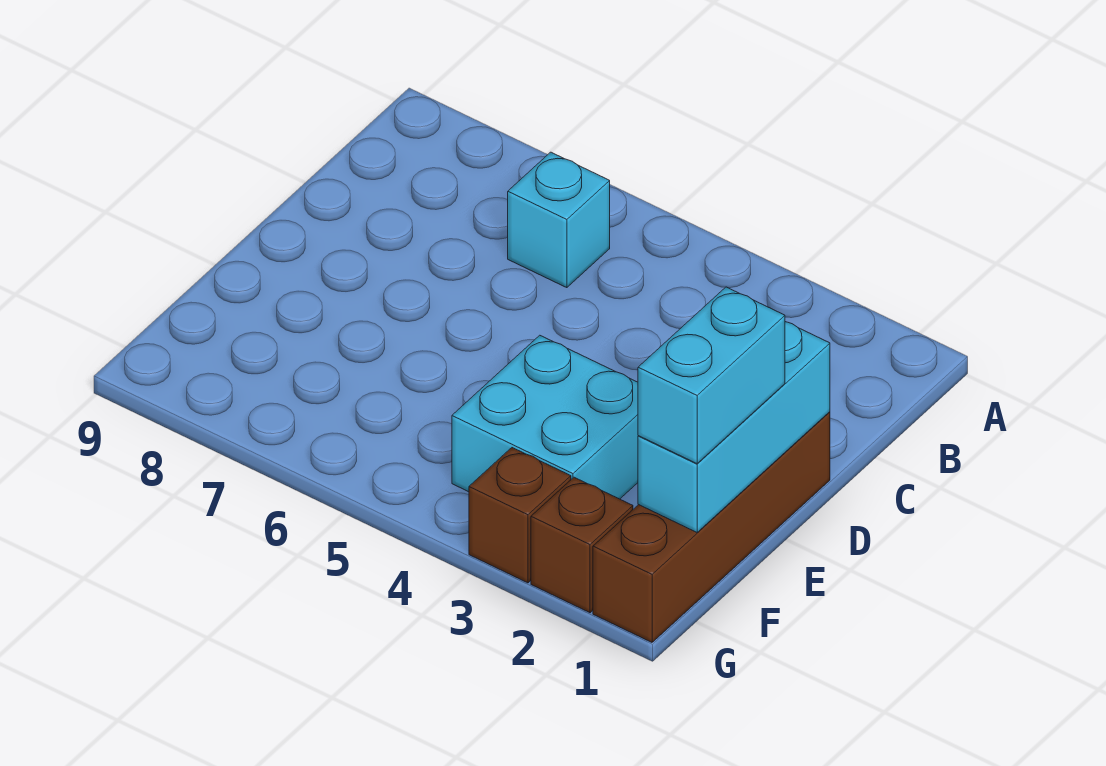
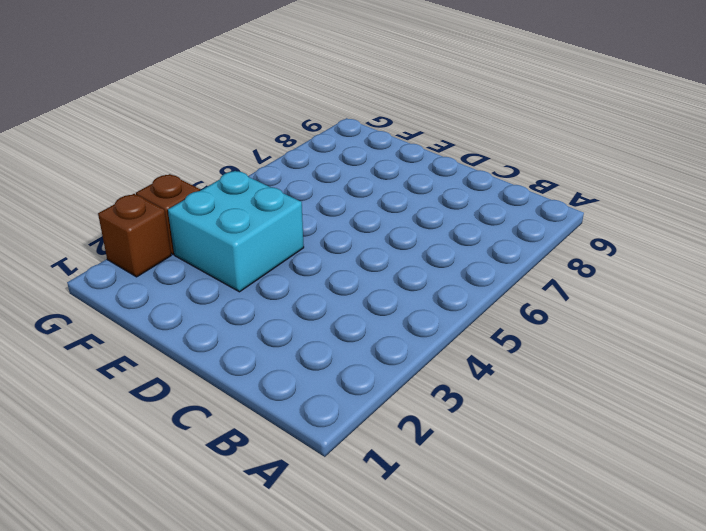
none -> cyan brick B6 level 1
none -> brown brick D1:G1 level 1

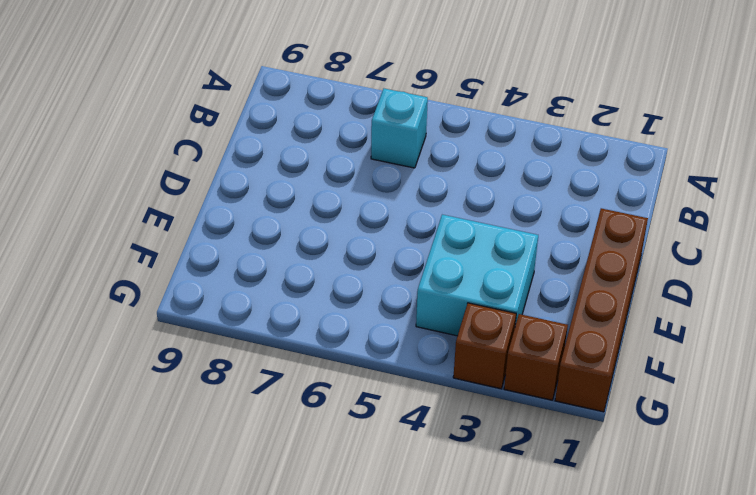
none -> cyan brick D1:F1 level 2
none -> cyan brick E1:F1 level 3

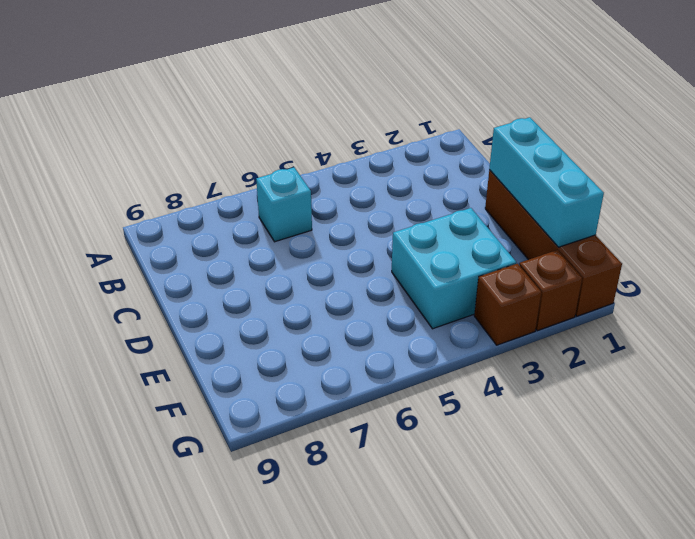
none -> cyan brick E1:F1 level 3

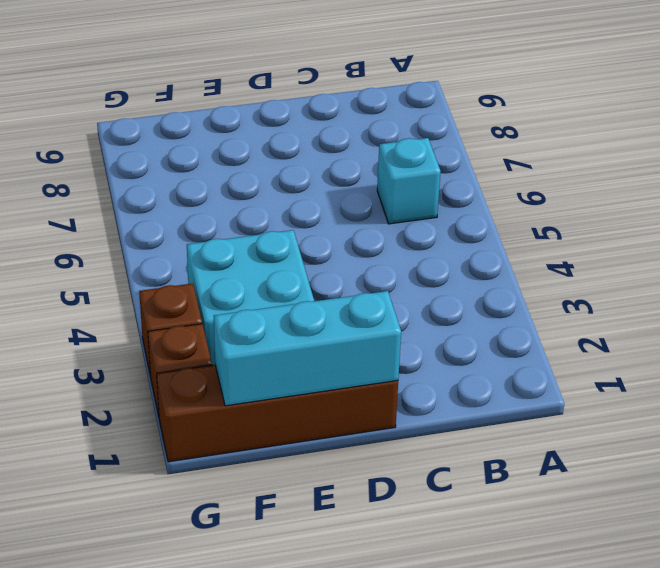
none -> cyan brick E1:F1 level 3

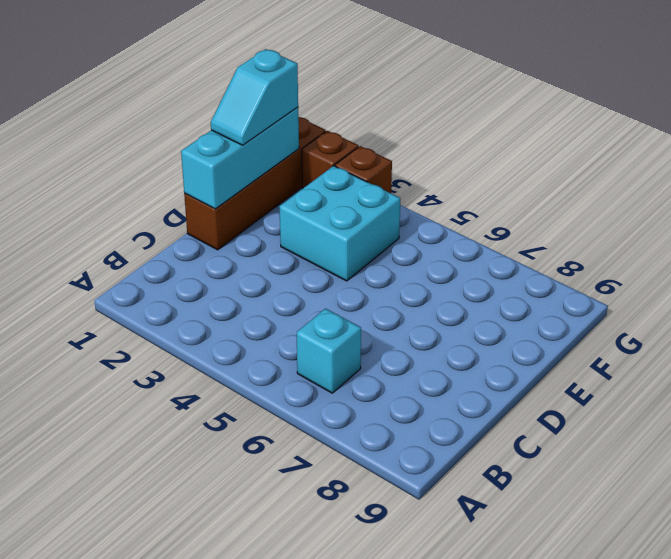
cyan slope E1:F1 level 3 top F -> cyan brick E1:F1 level 3

